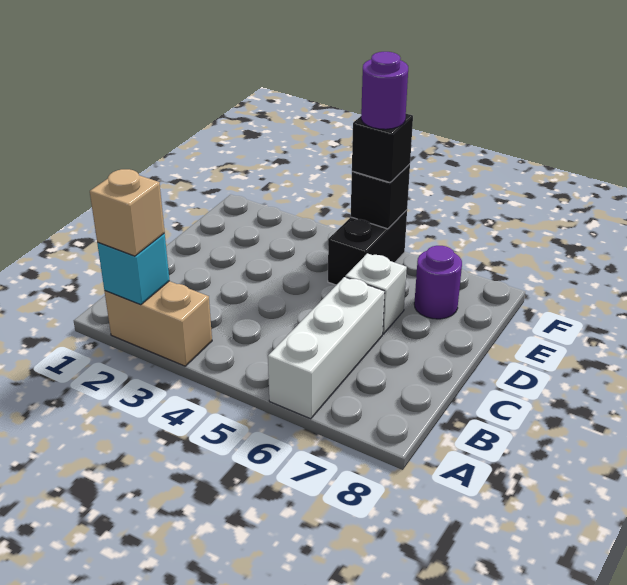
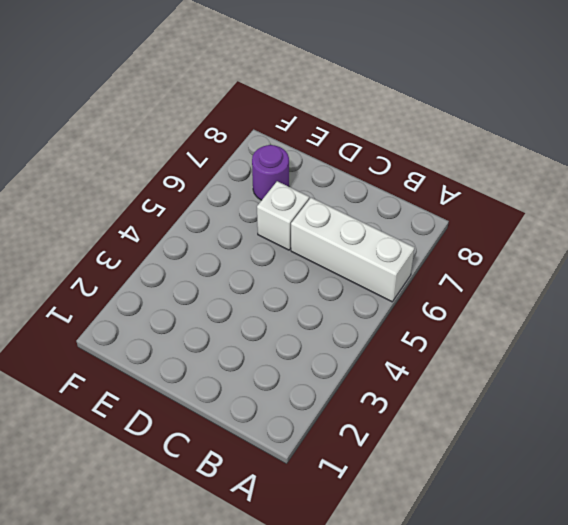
none -> tan brick A2:A3 level 1
none -> black brick E5:F5 level 1

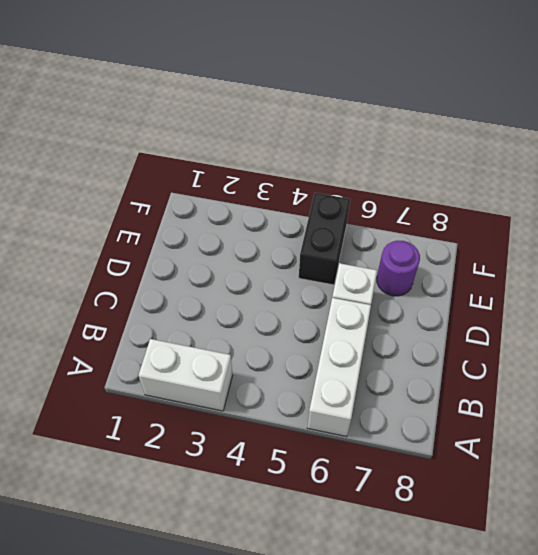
white brick A2:A3 level 1 -> tan brick A2:A3 level 1
none -> cyan brick A2 level 2
none -> black brick F5 level 2

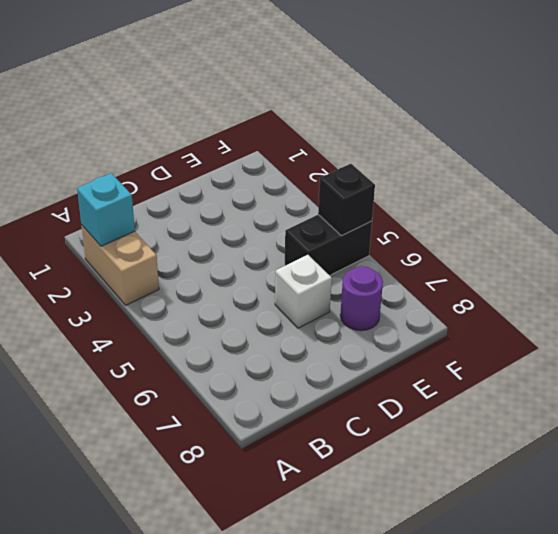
none -> white brick A6:C6 level 1
none -> tan brick A2 level 3

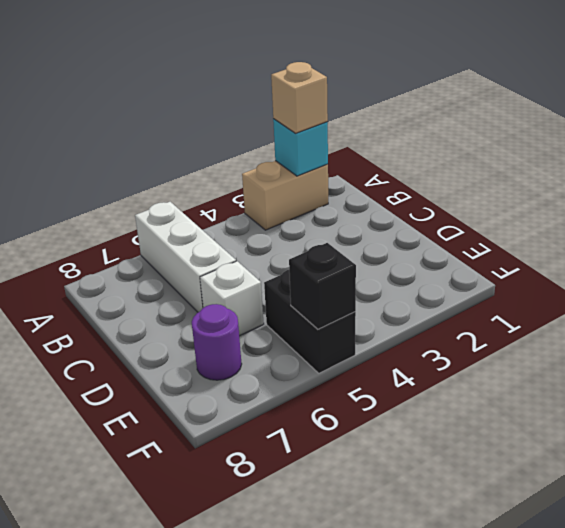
none -> black brick F5 level 3
none -> purple round brick F5 level 4

